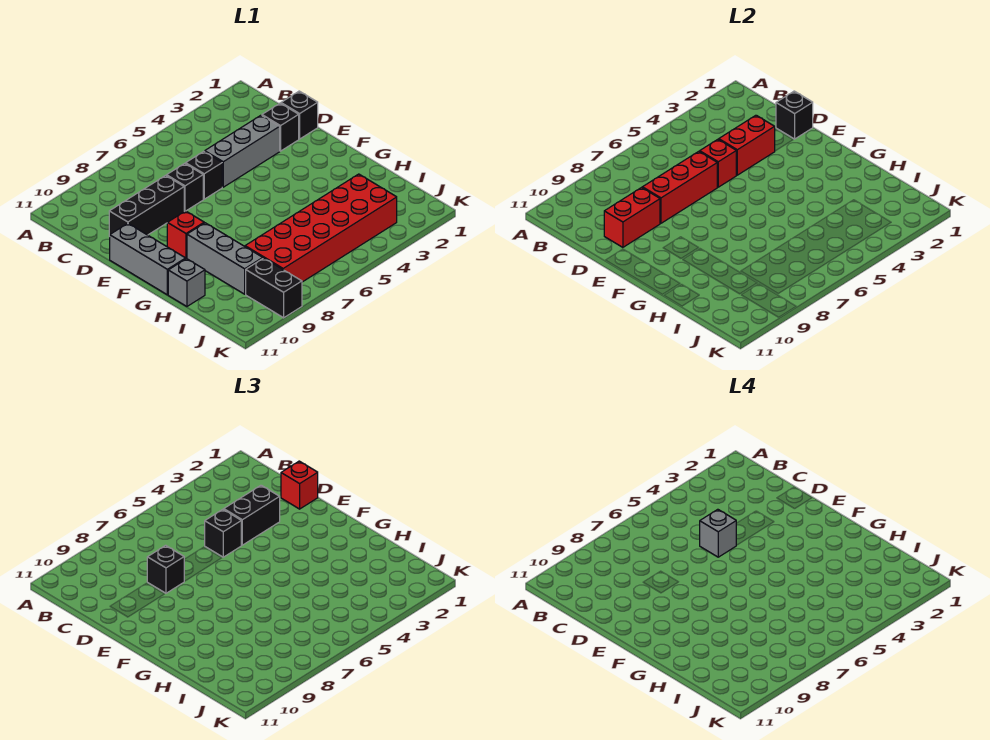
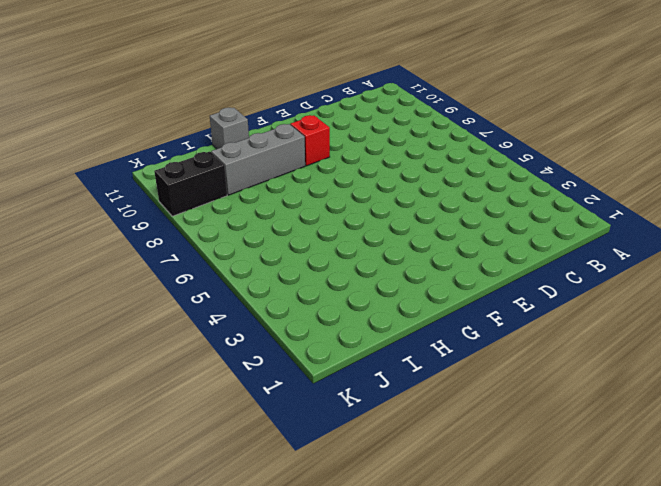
none -> black brick D1 level 1
none -> black brick D2 level 1
none -> grey brick D3:D5 level 1

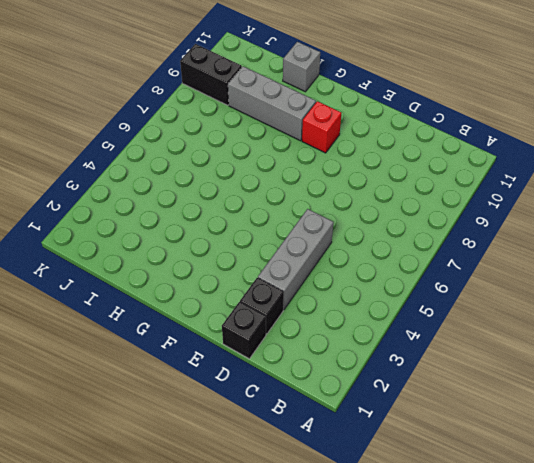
none -> black brick D6 level 1
none -> black brick D7 level 1
none -> black brick D8:D10 level 1

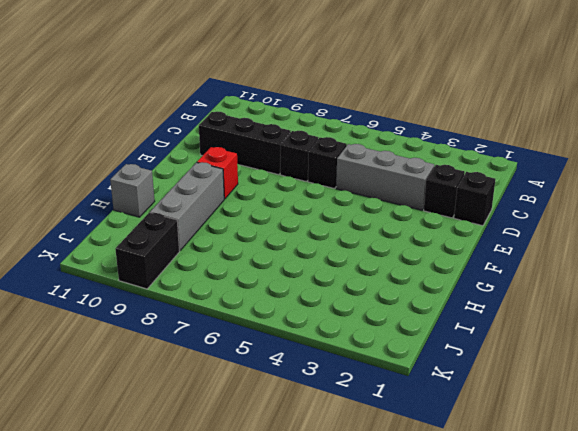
none -> grey brick E11:G11 level 1
none -> red brick I3:J8 level 1
none -> black brick D1 level 2

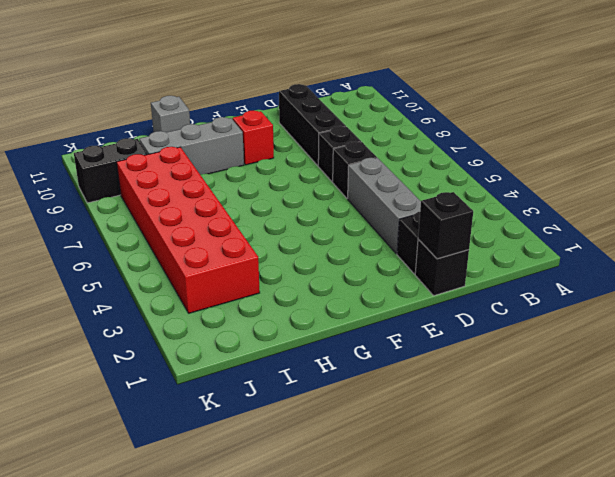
none -> grey brick E11:G11 level 1
none -> red brick D3:D4 level 2
none -> red brick D5 level 2

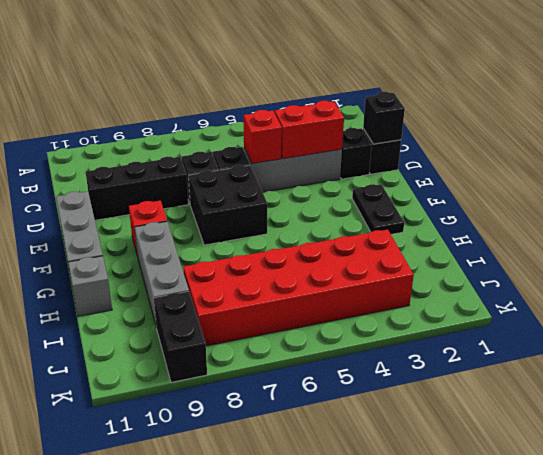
black brick E6:F7 level 1 -> none
black plate F2:G2 level 1 -> none
none -> red brick D6:D8 level 2
none -> red brick D9:D10 level 2
none -> red brick D1 level 3

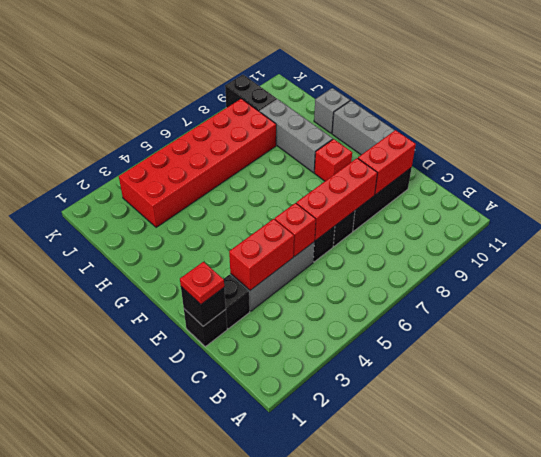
red plate D1 level 3 -> red brick D1 level 3
none -> black brick D3:D4 level 3
none -> black brick D5 level 3
none -> black brick D8 level 3

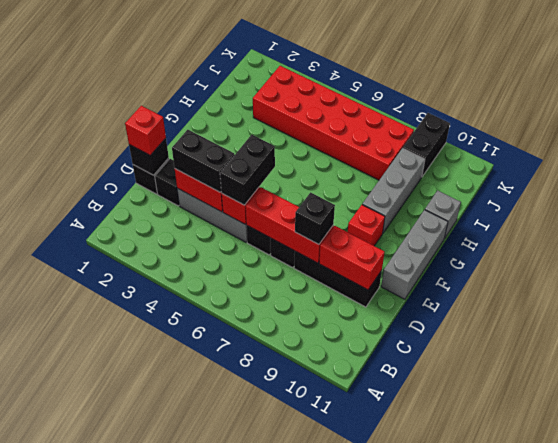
black brick D5:E5 level 3 -> black brick D5 level 3
none -> grey brick D5 level 4

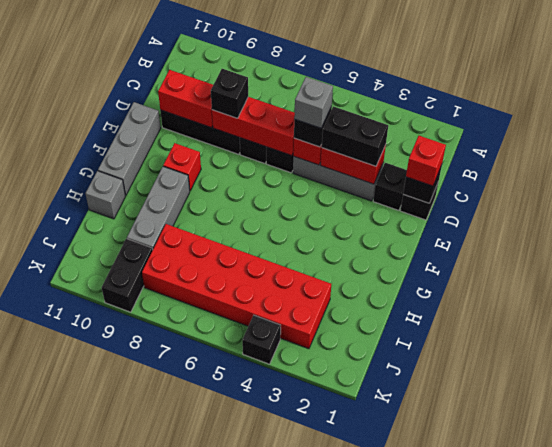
black brick K4 level 1 -> none

